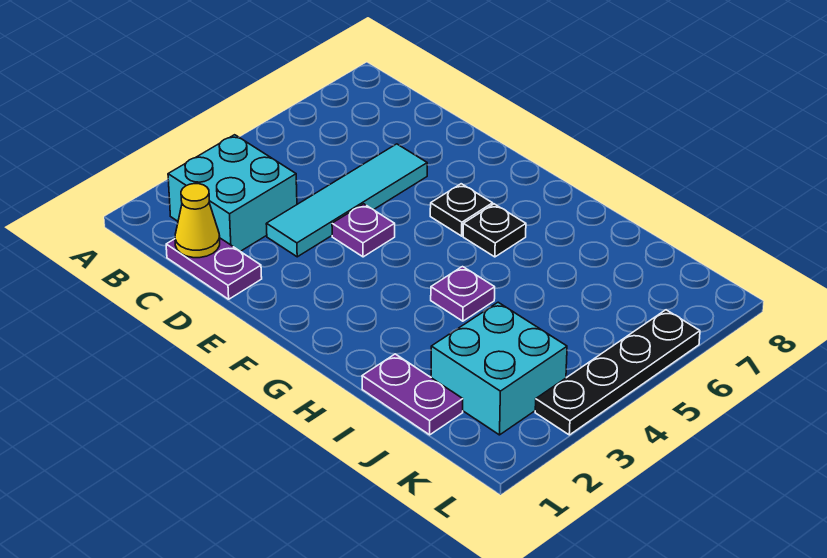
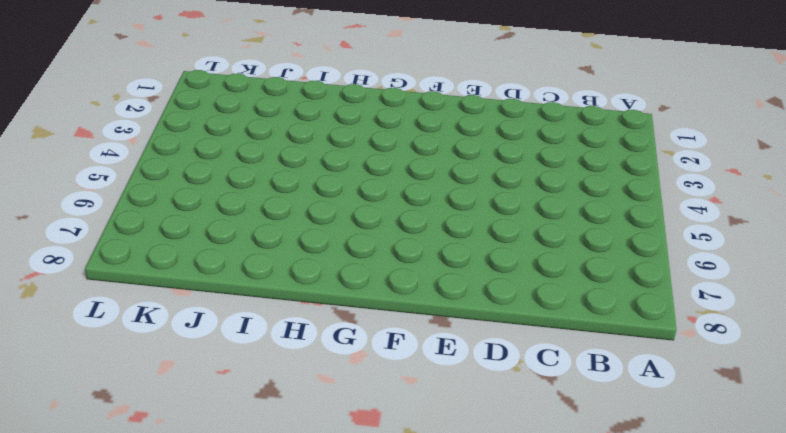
none -> cyan brick B2:C3 level 1
none -> purple plate C1:D1 level 1

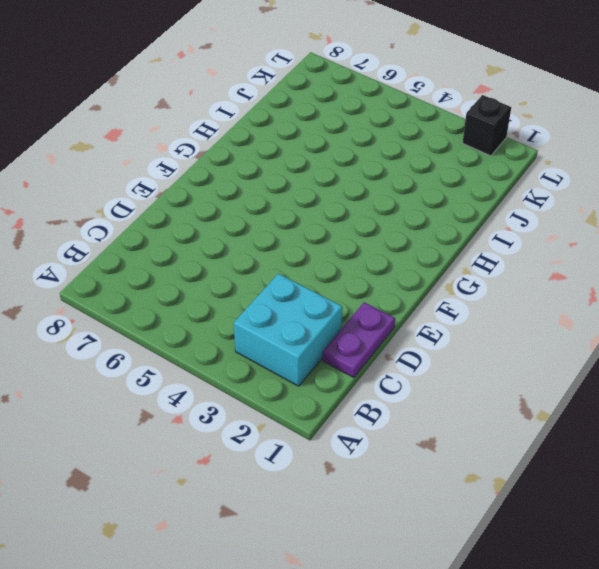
black brick L2 level 1 -> none
none -> cyan tile D3:D6 level 1
none -> purple plate E4 level 1

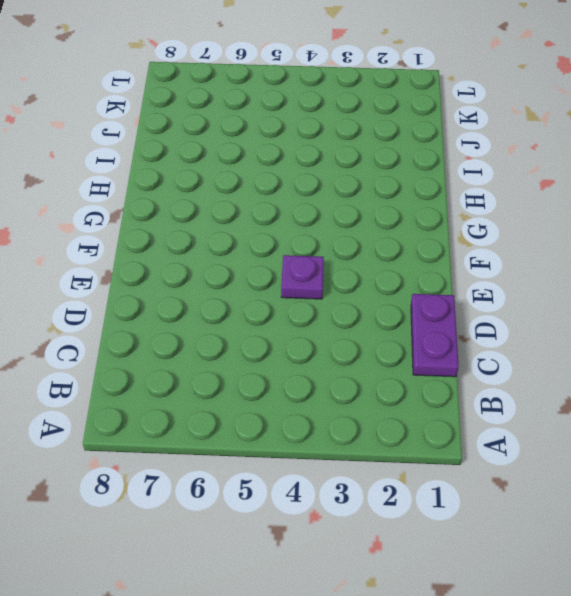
none -> cyan brick B2:C3 level 1
none -> cyan tile D3:D6 level 1

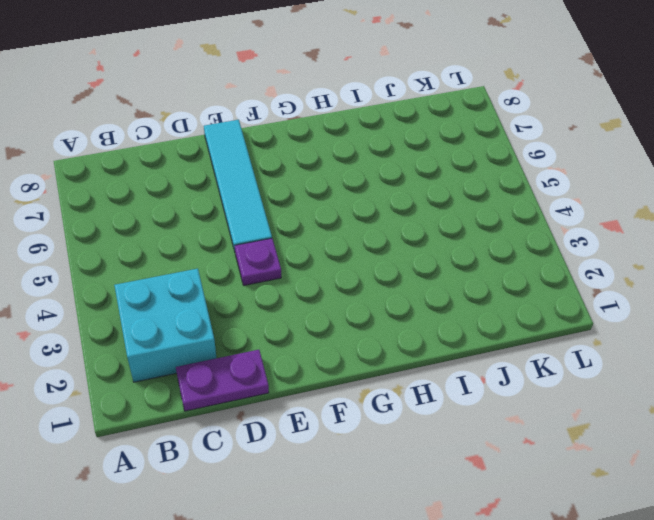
cyan tile E5:E8 level 1 -> cyan tile D3:D6 level 1
none -> black plate F6 level 1
none -> black plate G6 level 1

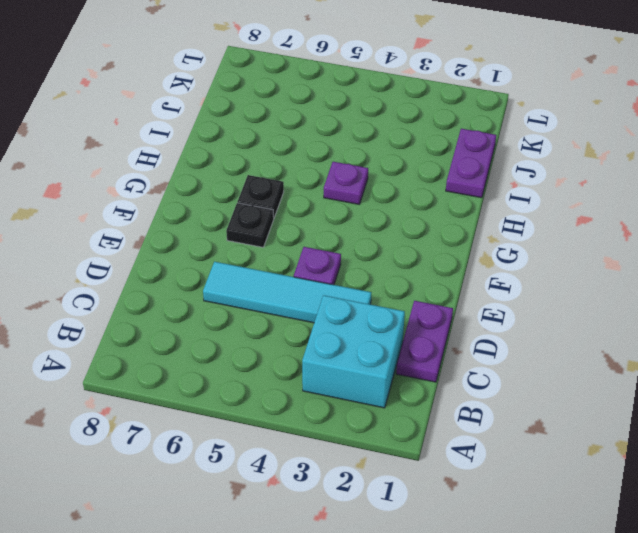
none -> cyan brick J2:K3 level 1
none -> black plate L3:L6 level 1

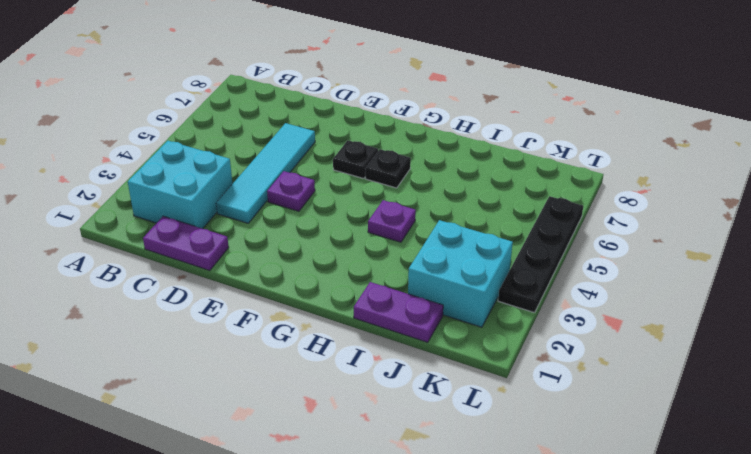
none -> yellow cone C1 level 2

